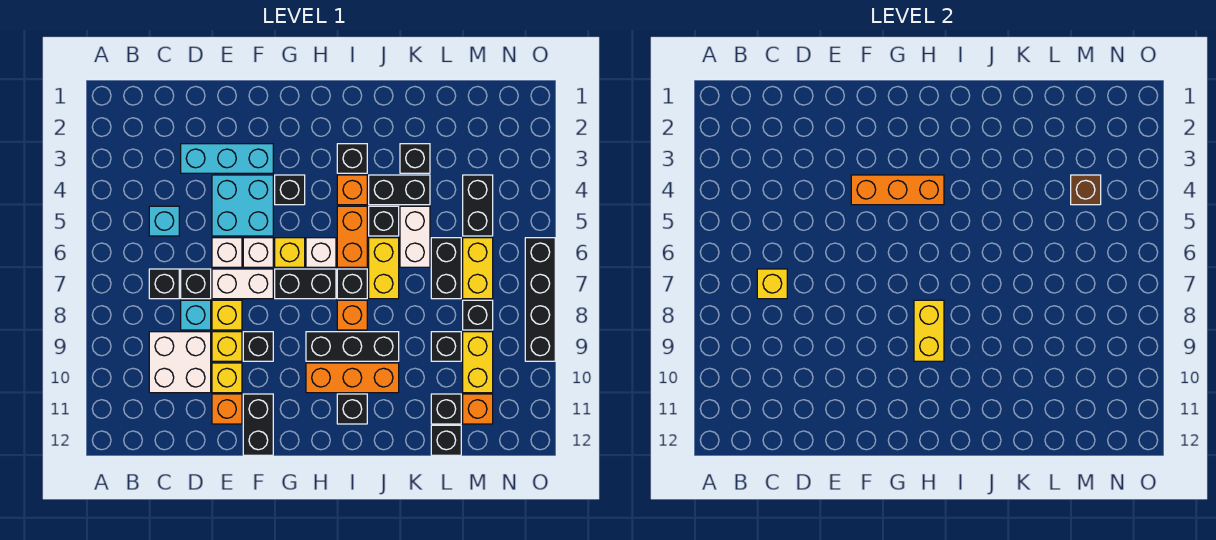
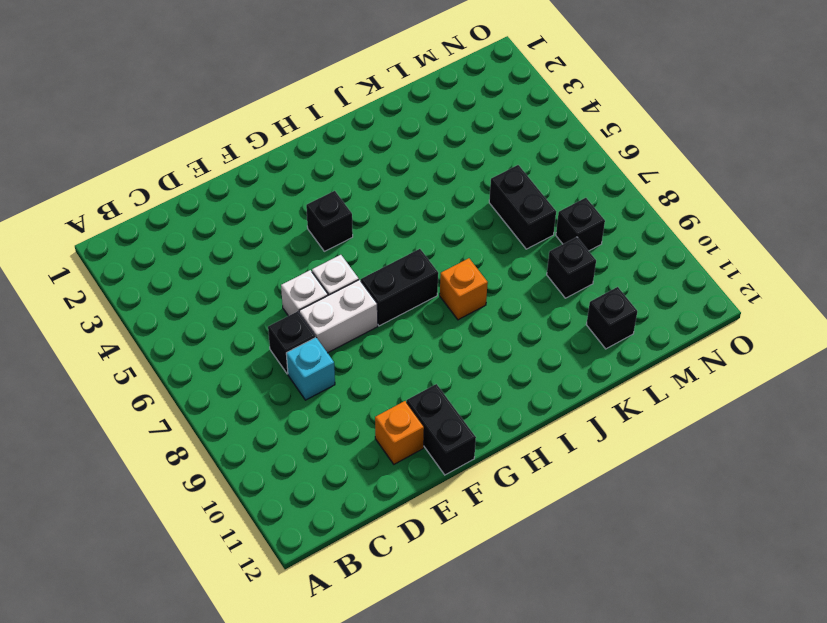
none -> cyan brick C5 level 1
none -> black brick C7 level 1
none -> white brick C9:D10 level 1
none -> cyan brick D3:F3 level 1

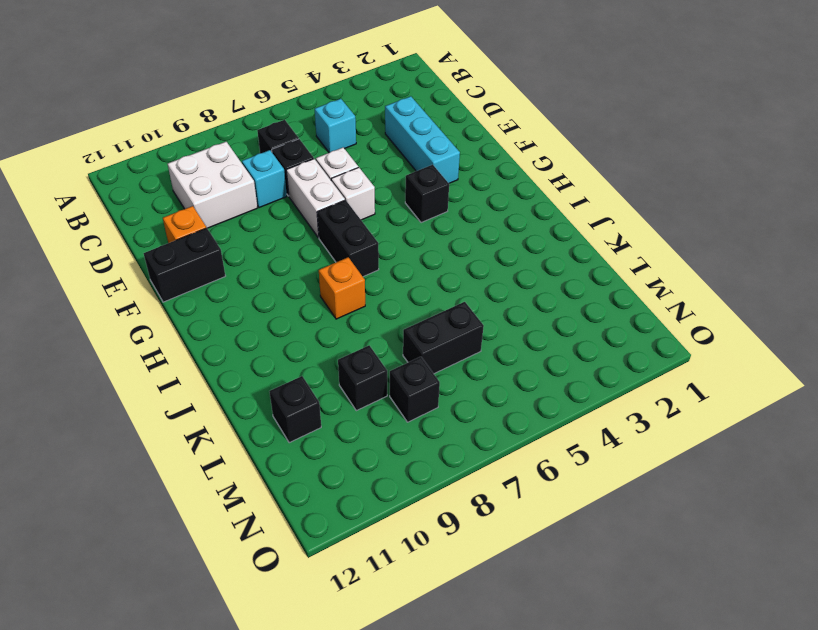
none -> cyan brick E4:F5 level 1
none -> yellow brick E8 level 1
none -> yellow brick E9 level 1
none -> yellow brick E10 level 1

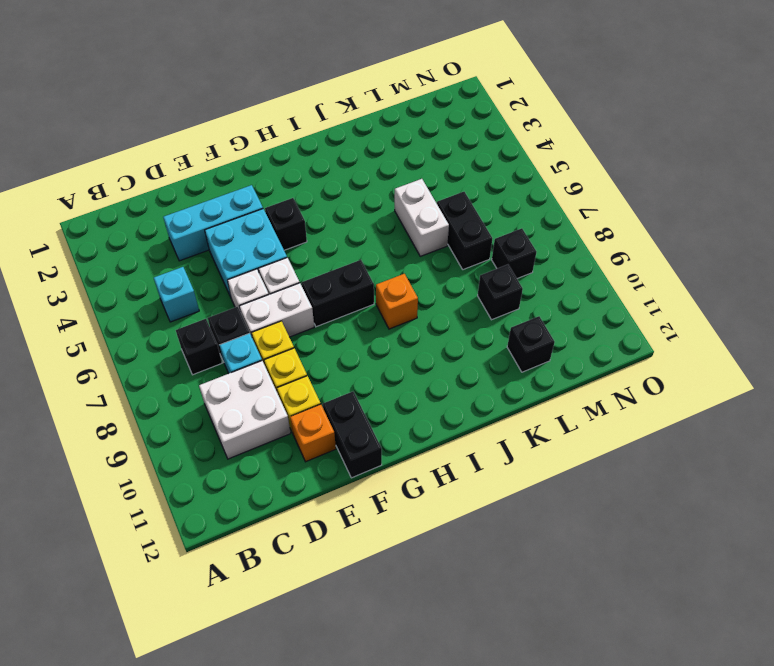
none -> black brick F9 level 1
none -> yellow brick G6 level 1
none -> white brick H6 level 1
none -> black brick H9:J9 level 1

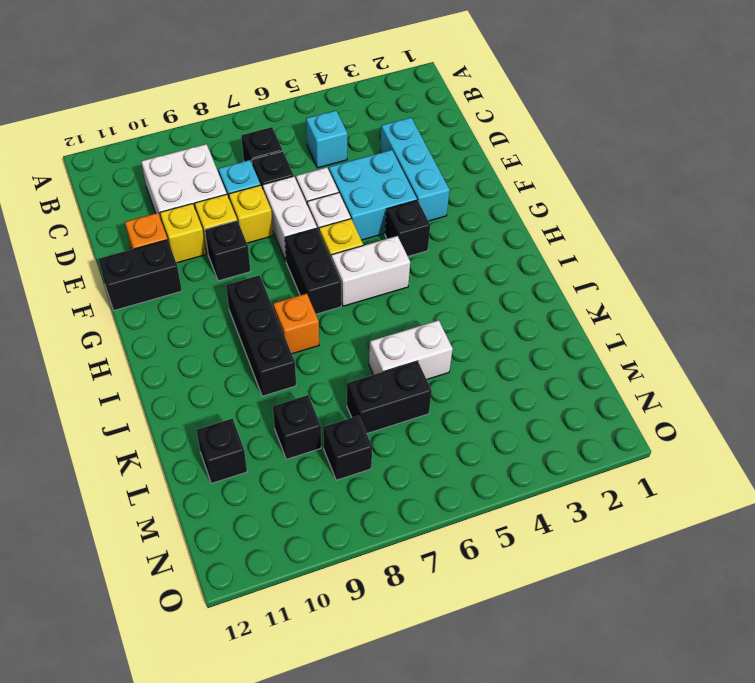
white brick H5:H6 level 1 -> white brick H6 level 1
none -> orange brick H10:J10 level 1
none -> black brick I3 level 1
none -> orange brick I4 level 1
none -> orange brick I5:I6 level 1

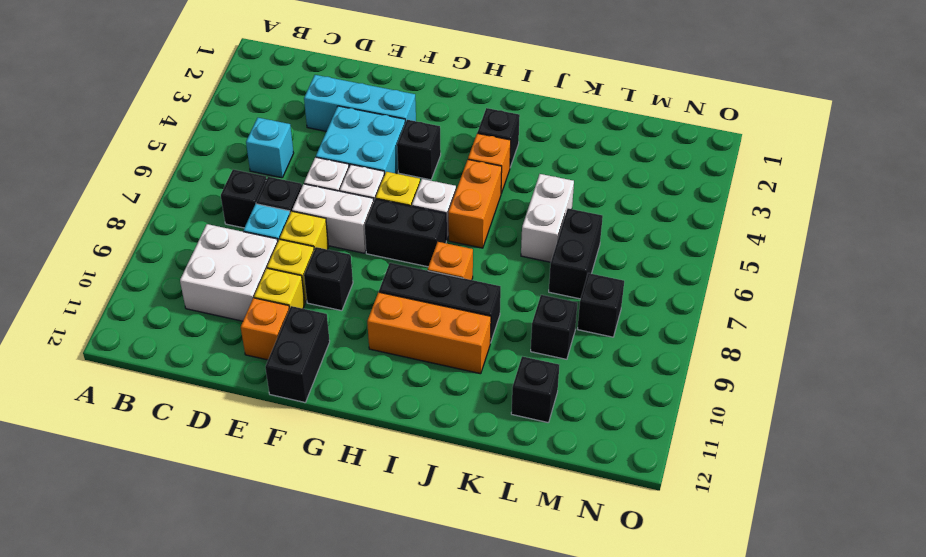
none -> black brick I7 level 1
none -> black brick I11 level 1
none -> black brick J4:K4 level 1
none -> black brick J5 level 1

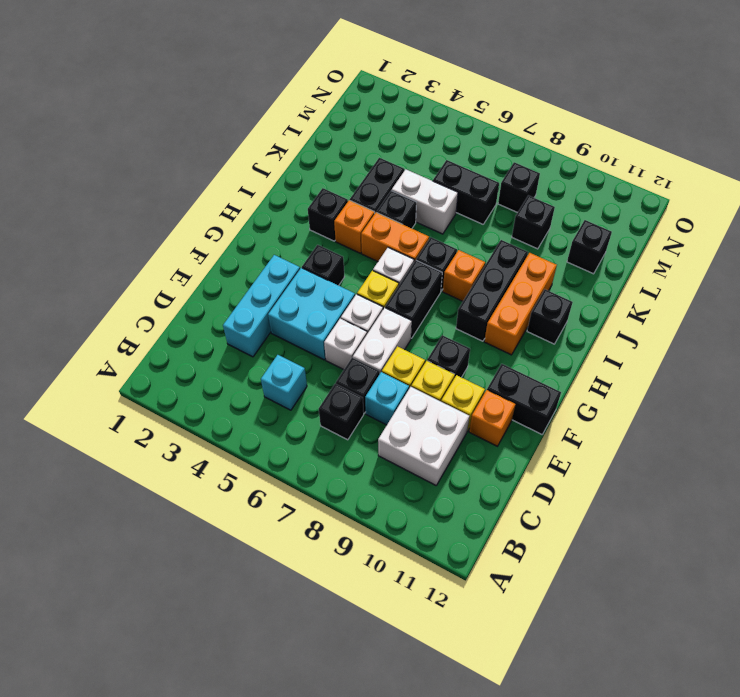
none -> yellow brick J6:J7 level 1
none -> black brick K3 level 1
none -> black brick L12 level 1
none -> black brick M4:M5 level 1

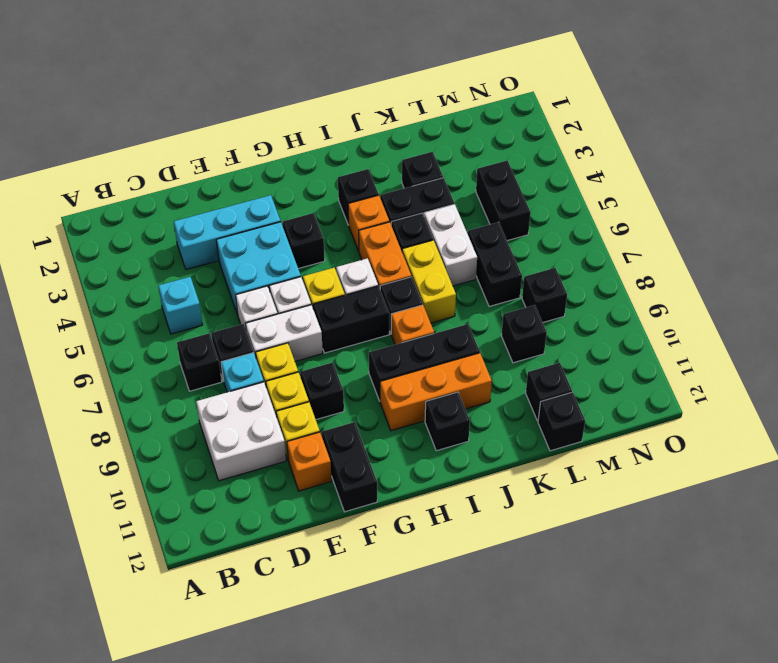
none -> yellow brick M6:M7 level 1
none -> yellow brick M9:M10 level 1
none -> orange brick M11 level 1
none -> black brick O6:O9 level 1

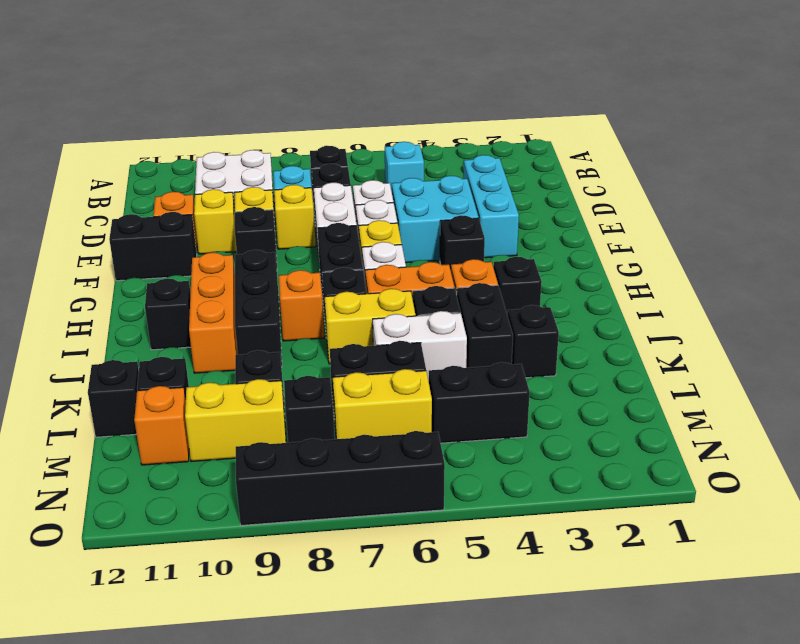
none -> yellow brick C7 level 2
none -> orange brick F4:H4 level 2
none -> yellow brick H8:H9 level 2
none -> brown brick M4 level 2

